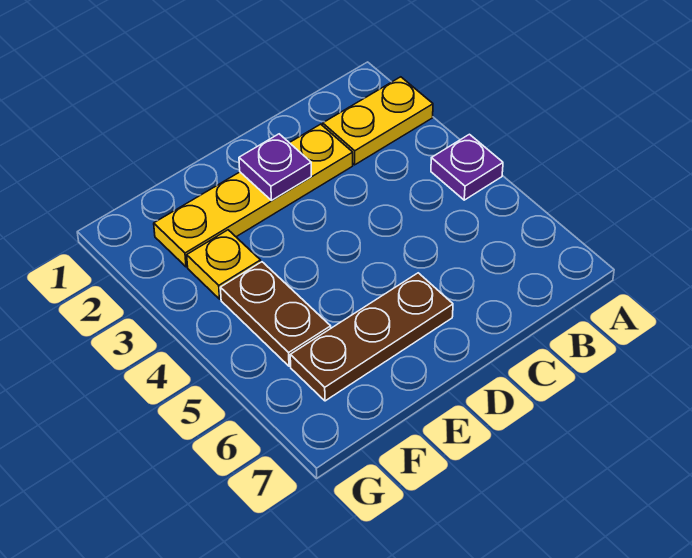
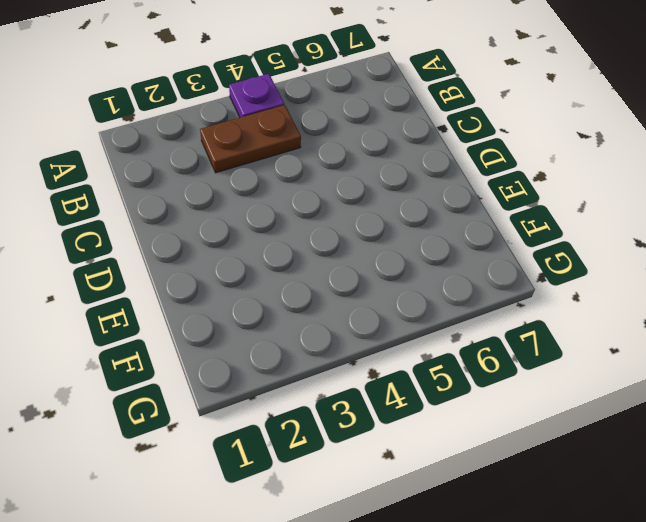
brown plate B3:B4 level 1 -> brown plate F4:F5 level 1
none -> yellow plate A2:B2 level 1
none -> yellow plate C2:F2 level 1

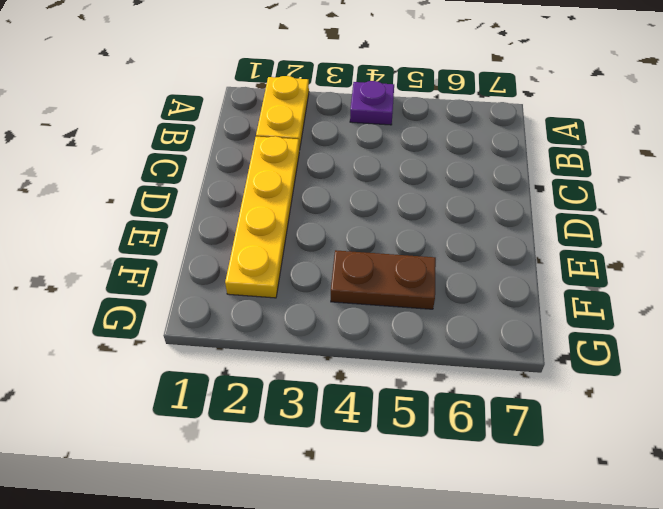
none -> brown plate D6:F6 level 1
none -> yellow plate F3 level 1

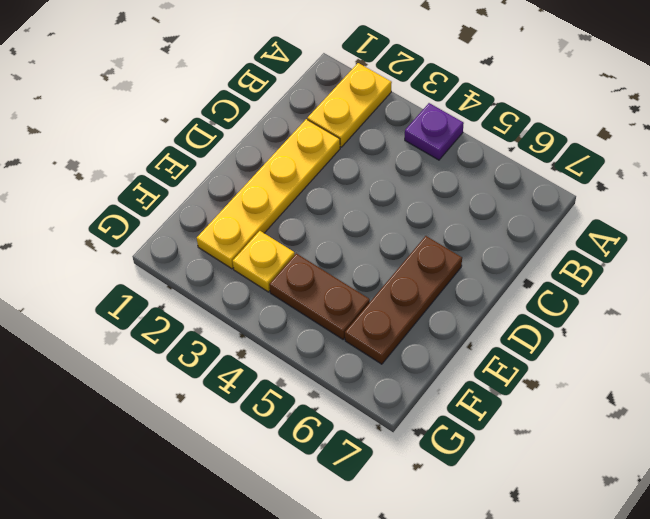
none -> purple plate D2 level 2

